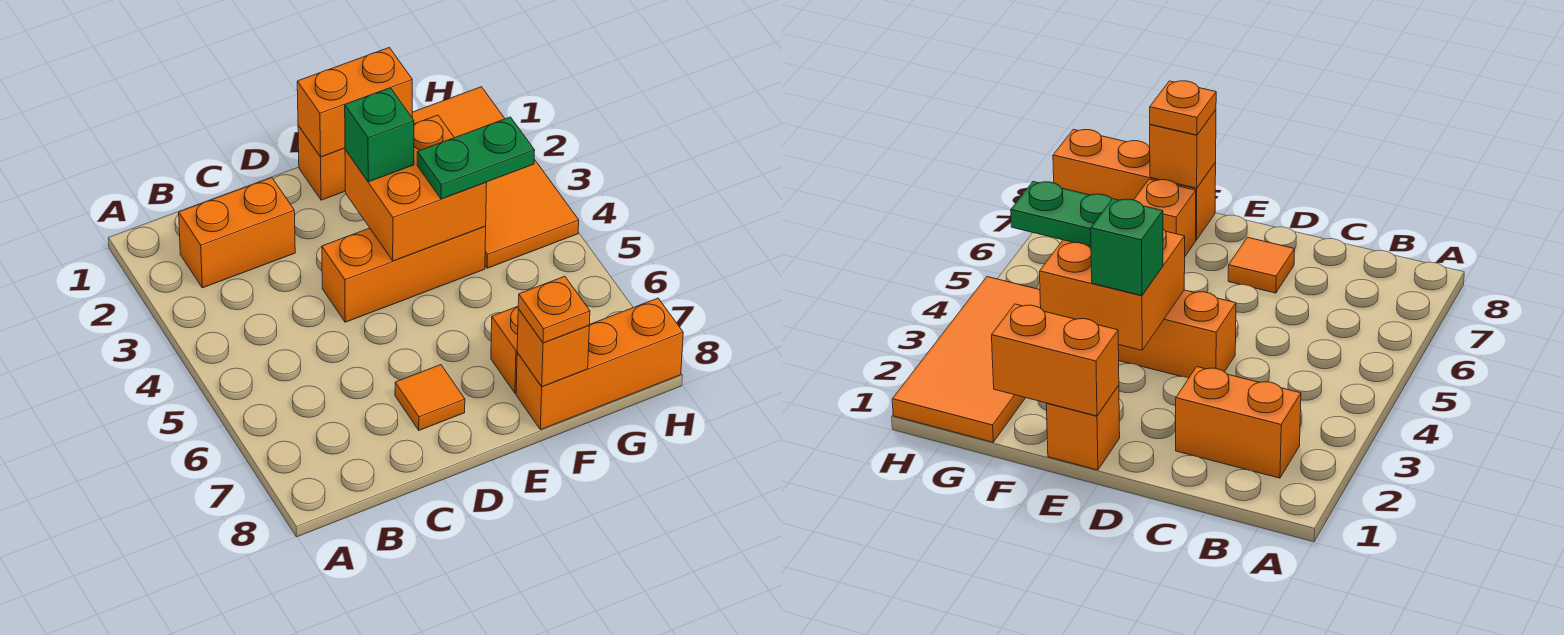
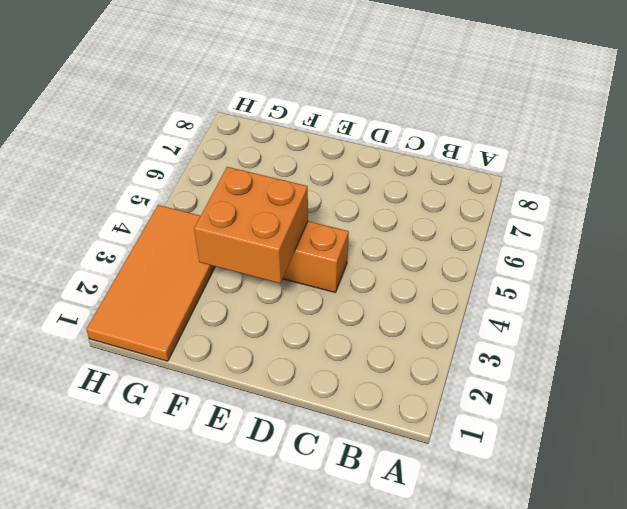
none -> orange brick B2:C2 level 1
none -> orange tile D7 level 1
none -> orange brick E1 level 1

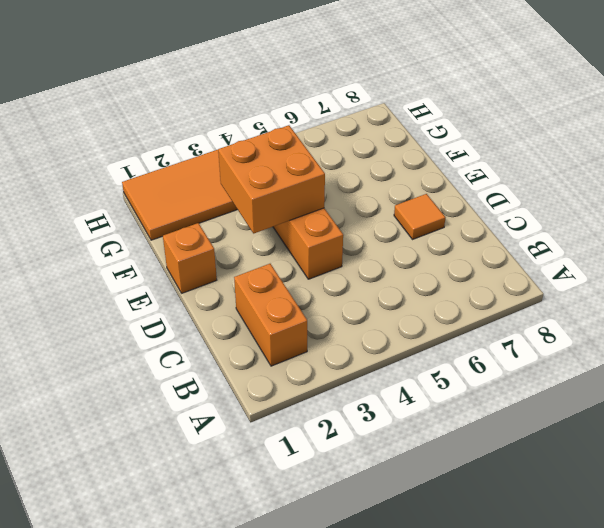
none -> orange brick F7 level 1
none -> orange brick F8:H8 level 1
none -> orange brick E1:F1 level 2

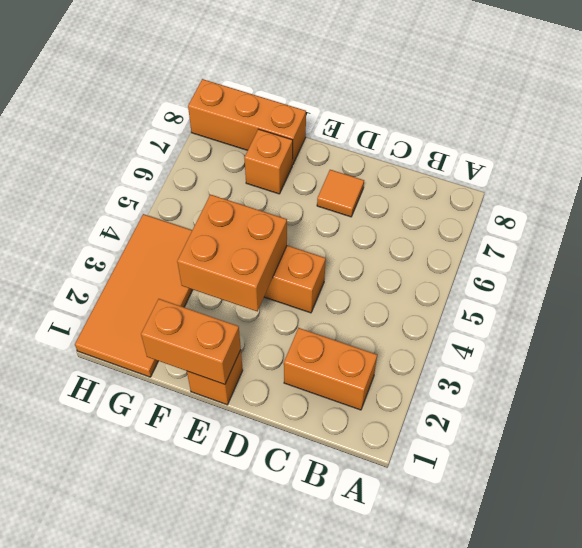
none -> orange brick F8 level 2
none -> green brick E3 level 3
none -> green plate F4:G4 level 3

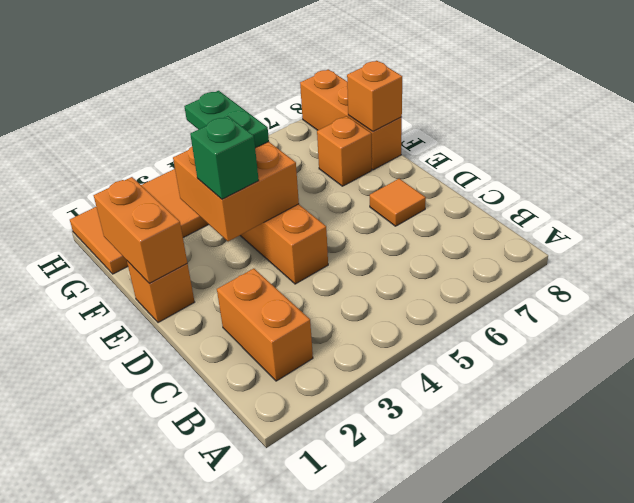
none -> orange plate F8 level 3

